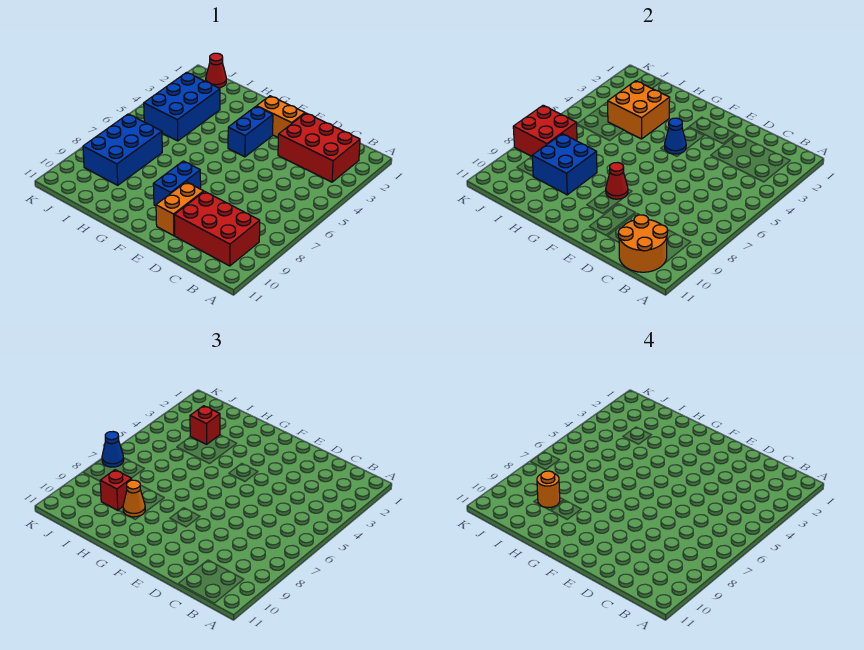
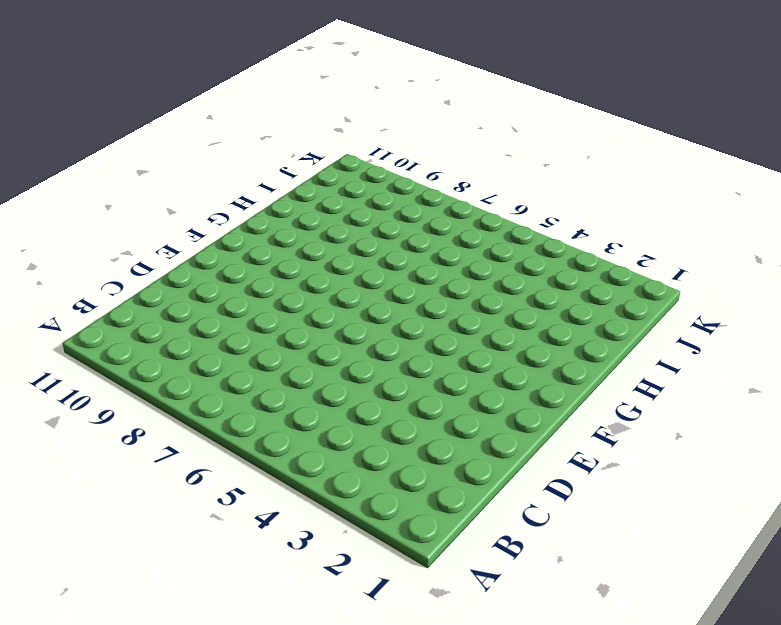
none -> red brick B2:D3 level 1
none -> red brick B9:D10 level 1
none -> orange brick E2:F2 level 1

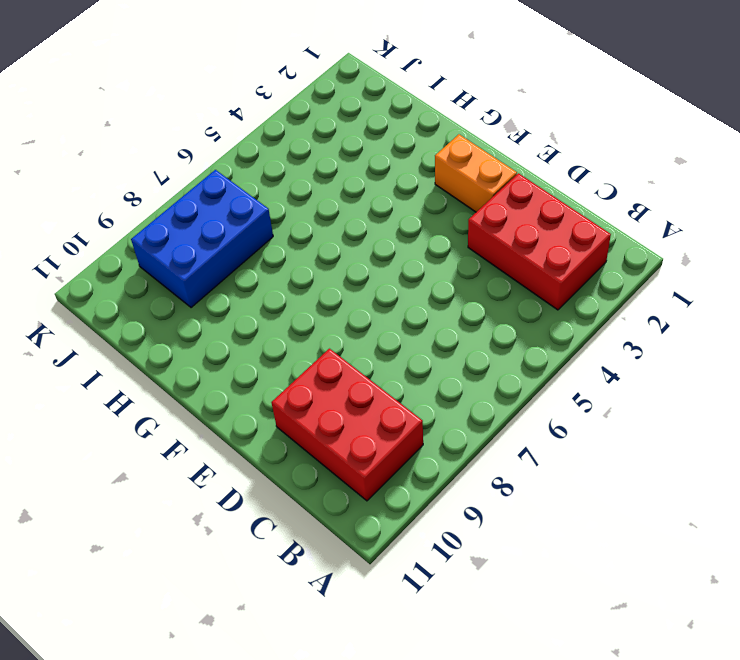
none -> orange brick E9:E10 level 1
none -> blue brick F3:F4 level 1
none -> blue brick F8:F9 level 1

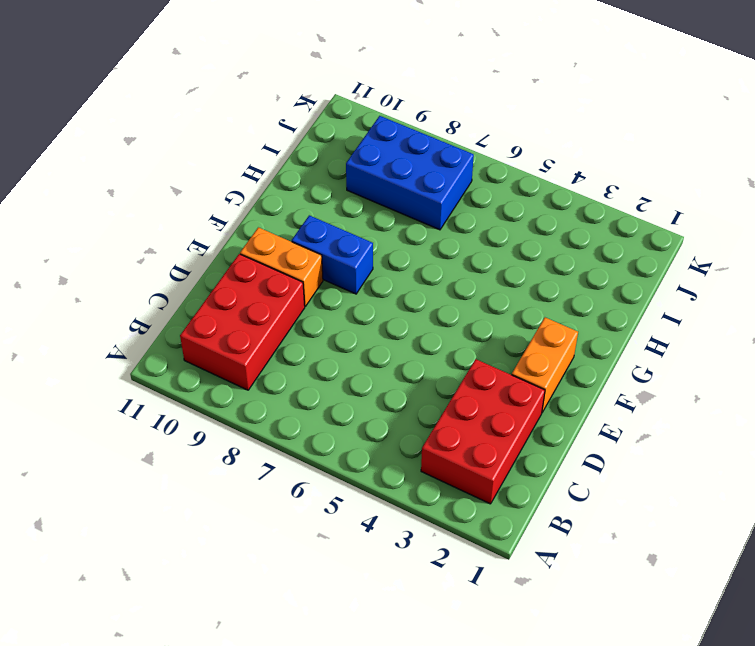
none -> blue brick F3:F4 level 1
none -> blue brick I3:J5 level 1
none -> red cone J1 level 1

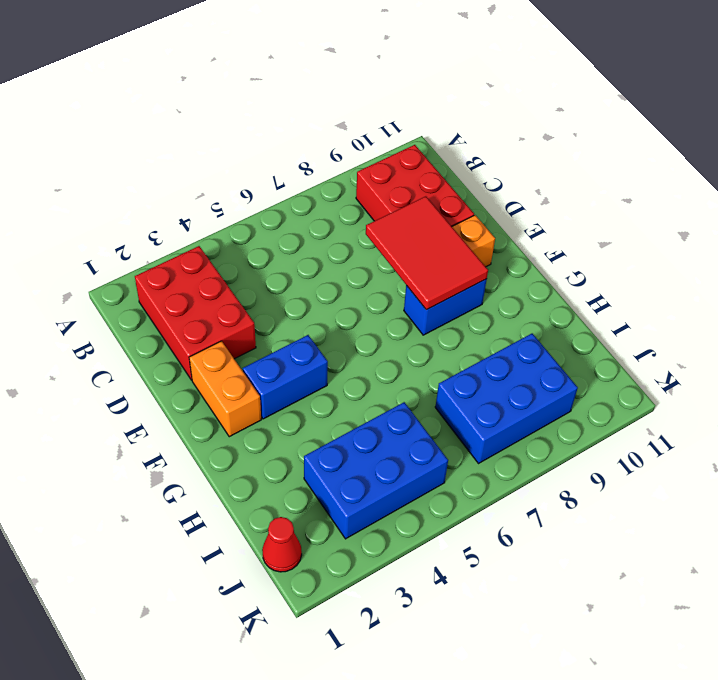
red tile D8:F9 level 2 -> red cone F8 level 2
none -> orange round brick B10:C11 level 2
none -> blue cone F4 level 2
none -> orange brick H3:I4 level 2

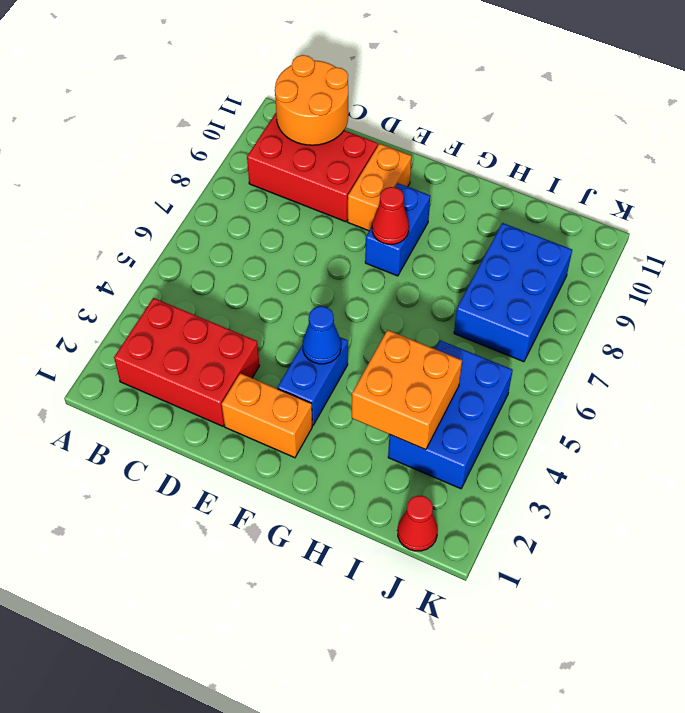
none -> blue brick H8:I9 level 2
none -> red brick J7:K8 level 2
none -> orange cone H9 level 3

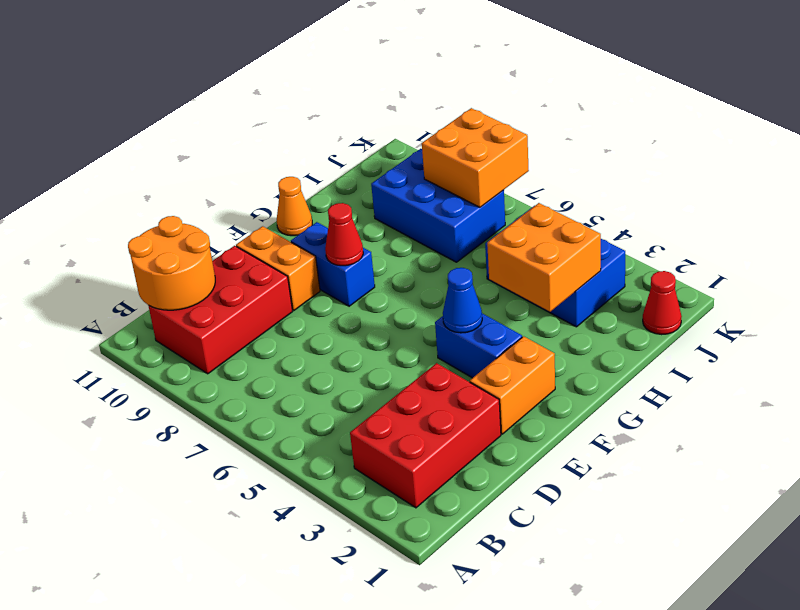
orange cone G11 level 1 -> orange cone H9 level 3
orange brick J7:K8 level 2 -> red brick J7:K8 level 2
none -> blue brick H8:I9 level 2
none -> red brick I3 level 3
none -> red brick I9 level 3

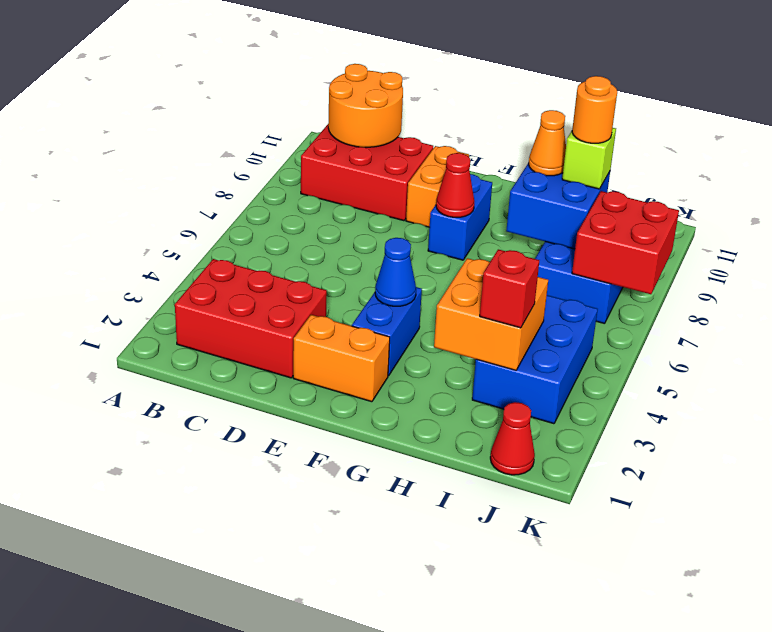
lime brick I9 level 3 -> red brick I9 level 3
none -> blue cone K7 level 3

